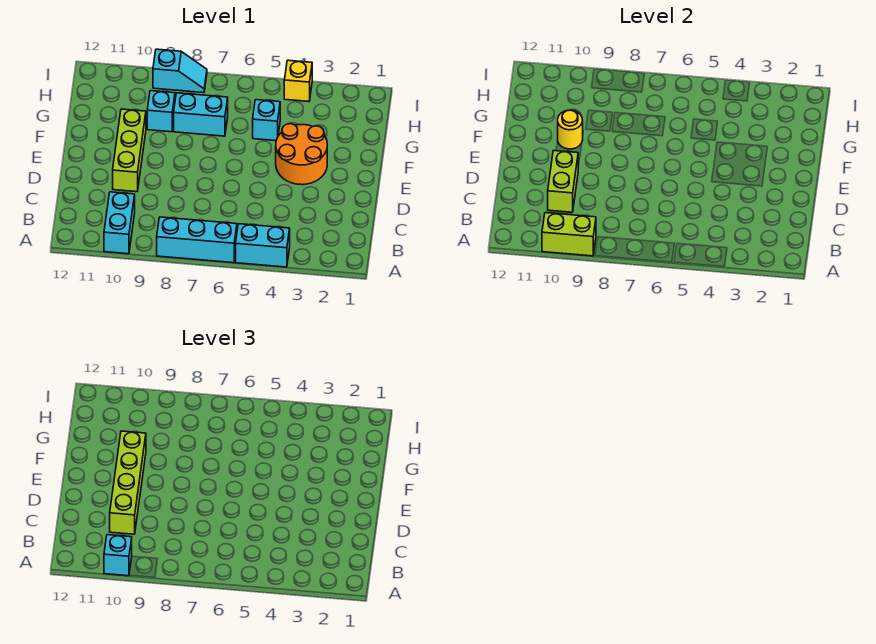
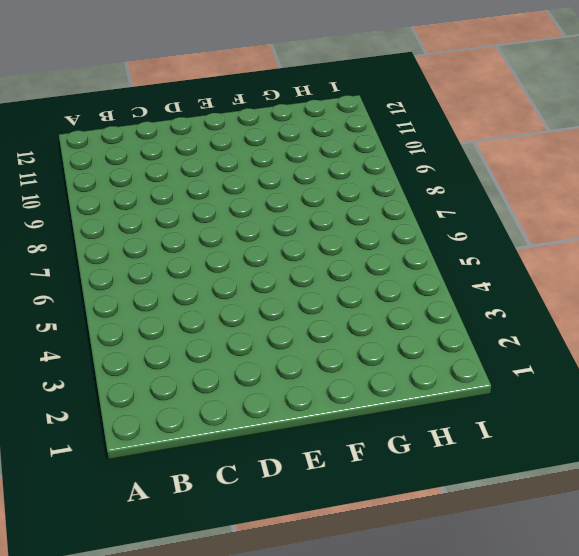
none -> cyan brick A4:A5 level 1
none -> cyan brick A6:A8 level 1
none -> cyan brick A10:B10 level 1

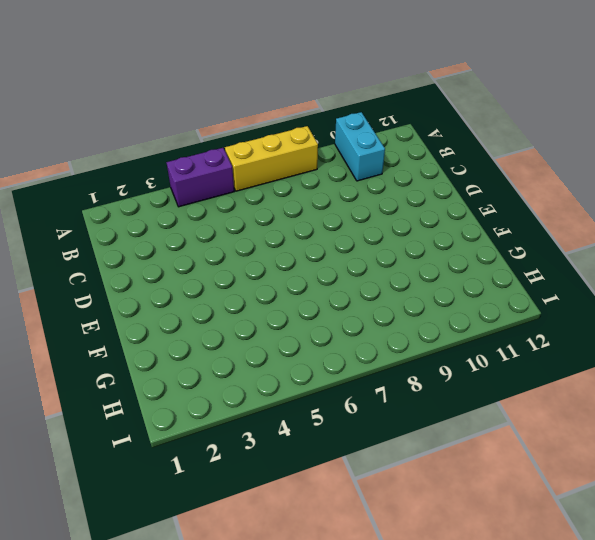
purple brick A4:A5 level 1 -> cyan brick A4:A5 level 1
yellow brick A6:A8 level 1 -> cyan brick A6:A8 level 1
none -> lime brick D10:F10 level 1
none -> orange round brick E3:F4 level 1
none -> cyan brick G5 level 1

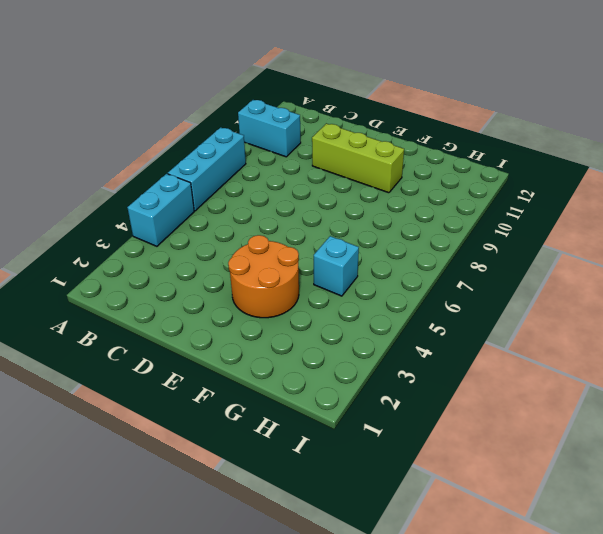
none -> cyan brick G7:G8 level 1
none -> cyan brick G9 level 1
none -> yellow brick I4 level 1

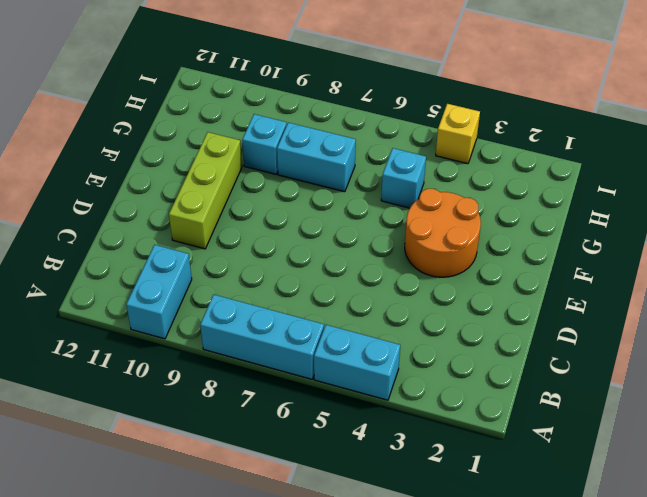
none -> cyan slope I8:I9 level 1 top 9
none -> lime brick A9:A10 level 2
none -> lime brick C10:D10 level 2

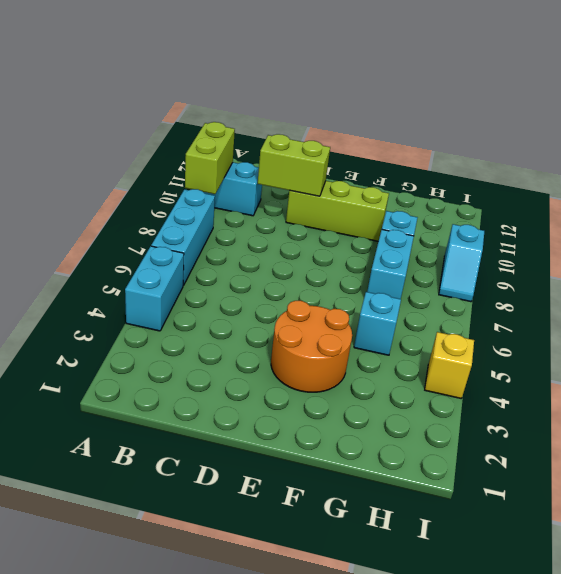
none -> yellow round brick F10 level 2
none -> cyan brick A10 level 3
none -> lime brick C10:F10 level 3

